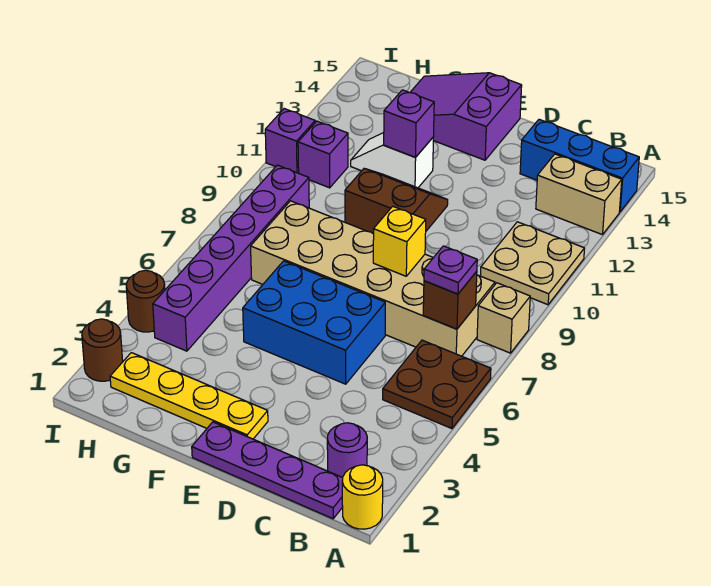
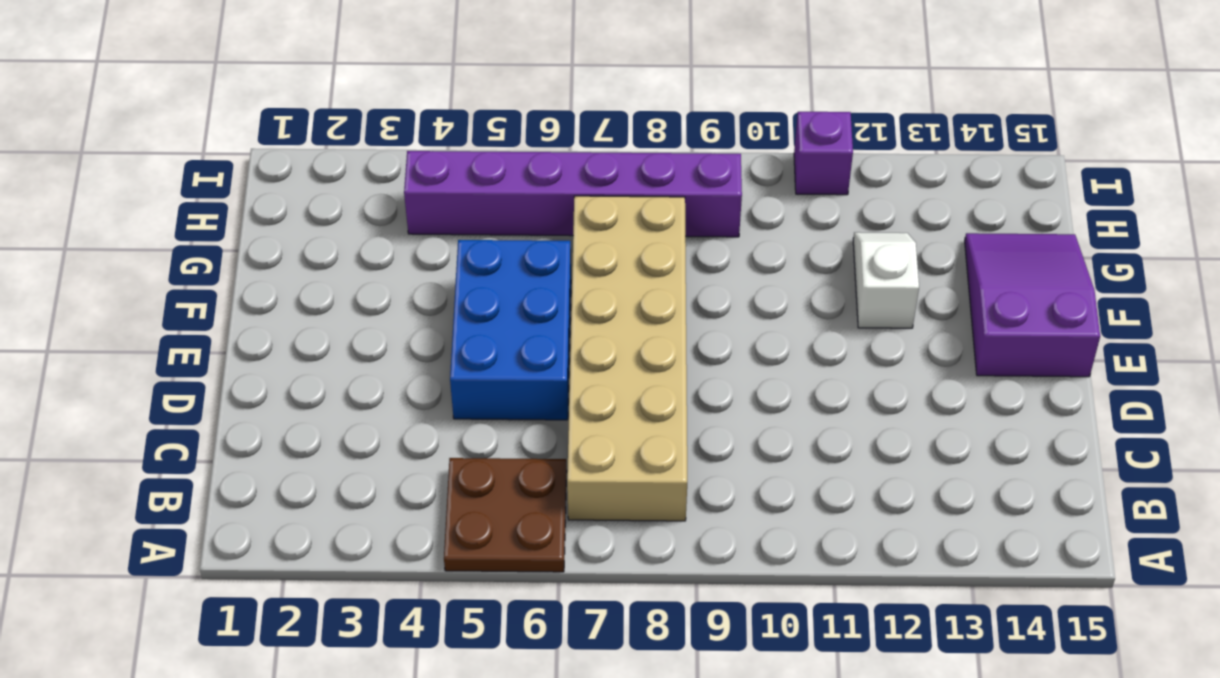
none -> yellow round brick A1 level 1
none -> tan brick A8 level 1
none -> tan plate A10:B11 level 1

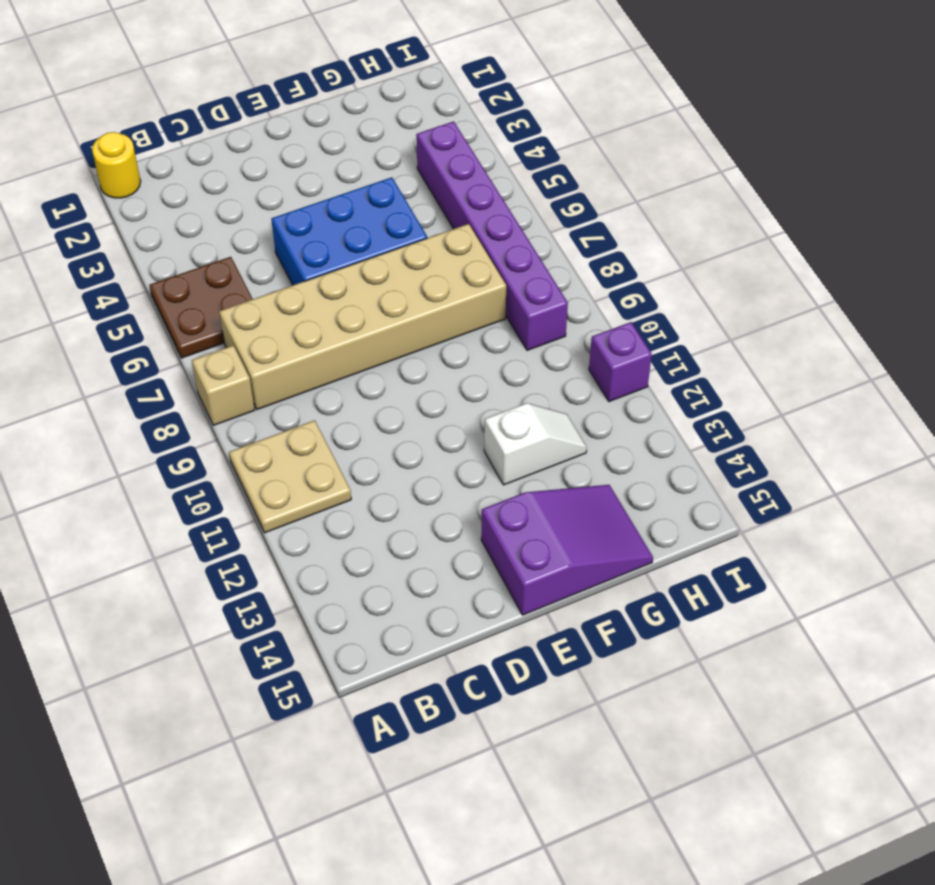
none -> tan brick A13:B13 level 1
none -> blue brick A14:C14 level 1
none -> purple plate B1:E1 level 1

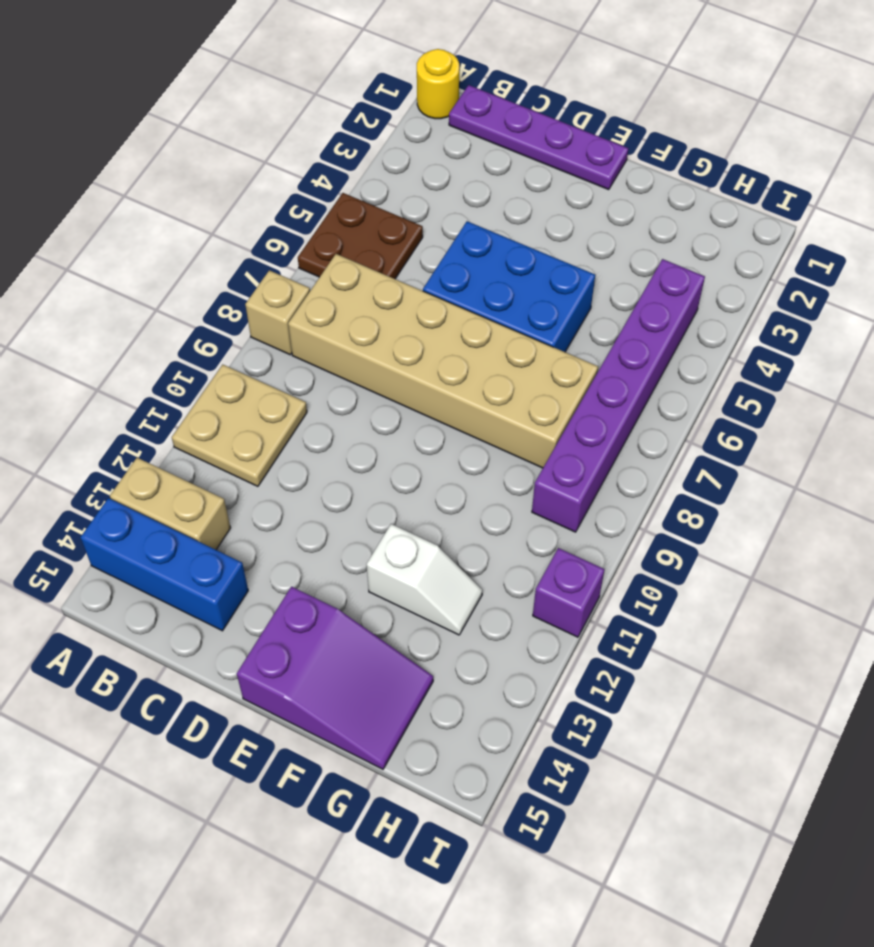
none -> purple round brick B2 level 1
none -> yellow plate E2:H2 level 1
none -> brown slope E10:F11 level 1 top 10

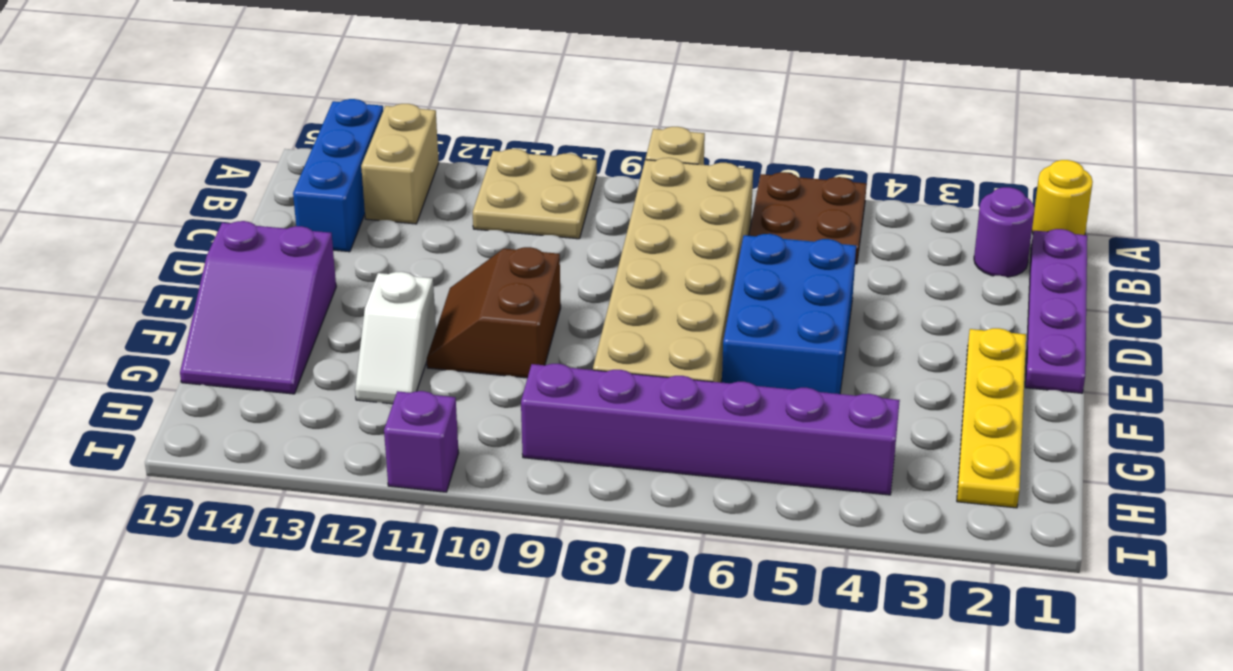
none -> purple brick H11 level 1
none -> brown round brick I2 level 1
none -> brown round brick I4 level 1

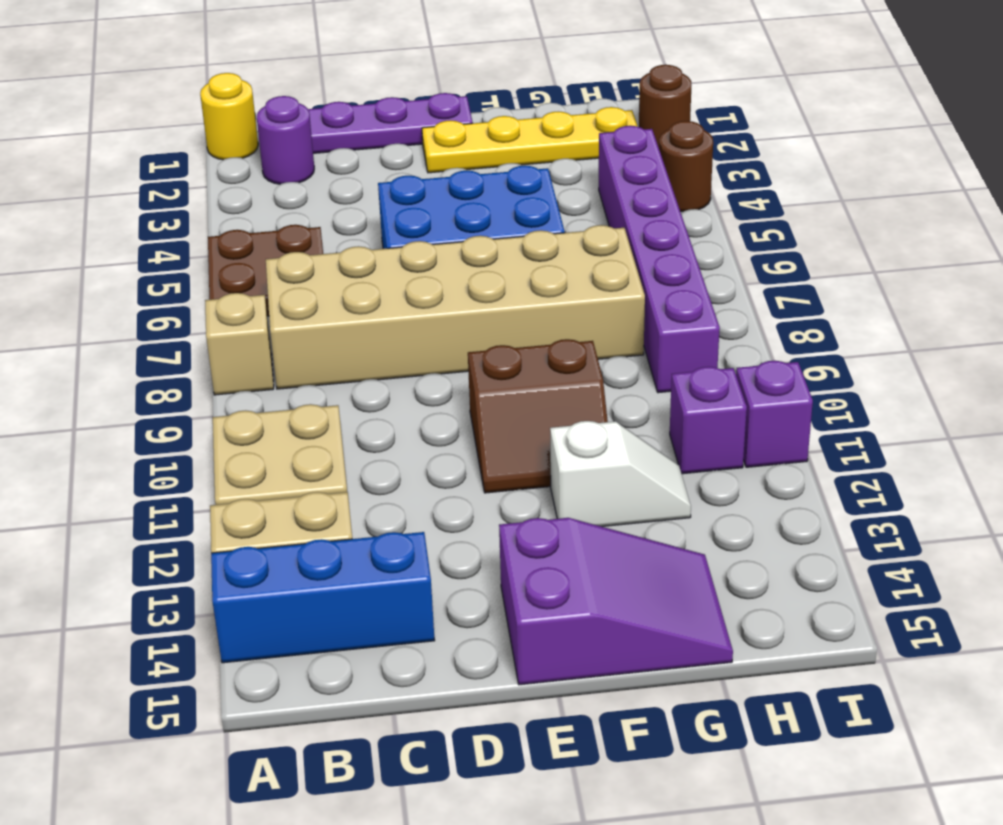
none -> brown brick B7 level 2
none -> yellow brick D8 level 2
none -> purple brick F12 level 2

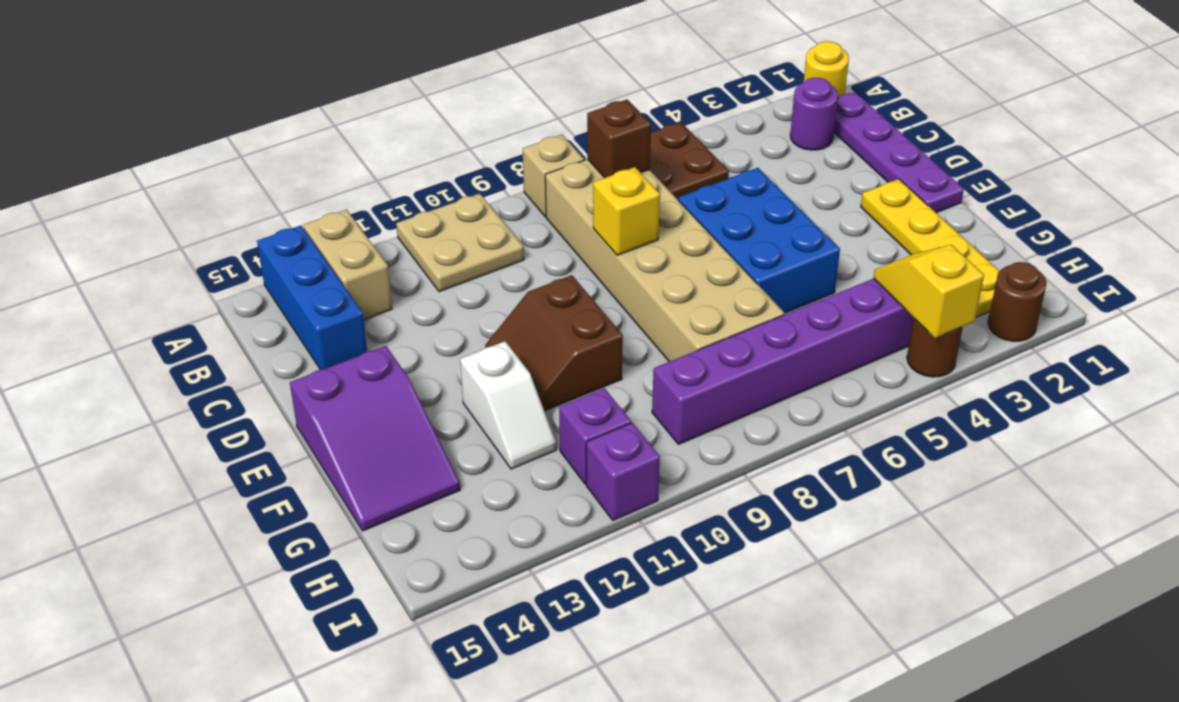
yellow slope H4:I4 level 2 top I -> none
none -> purple brick F12 level 2
none -> purple plate B7 level 3

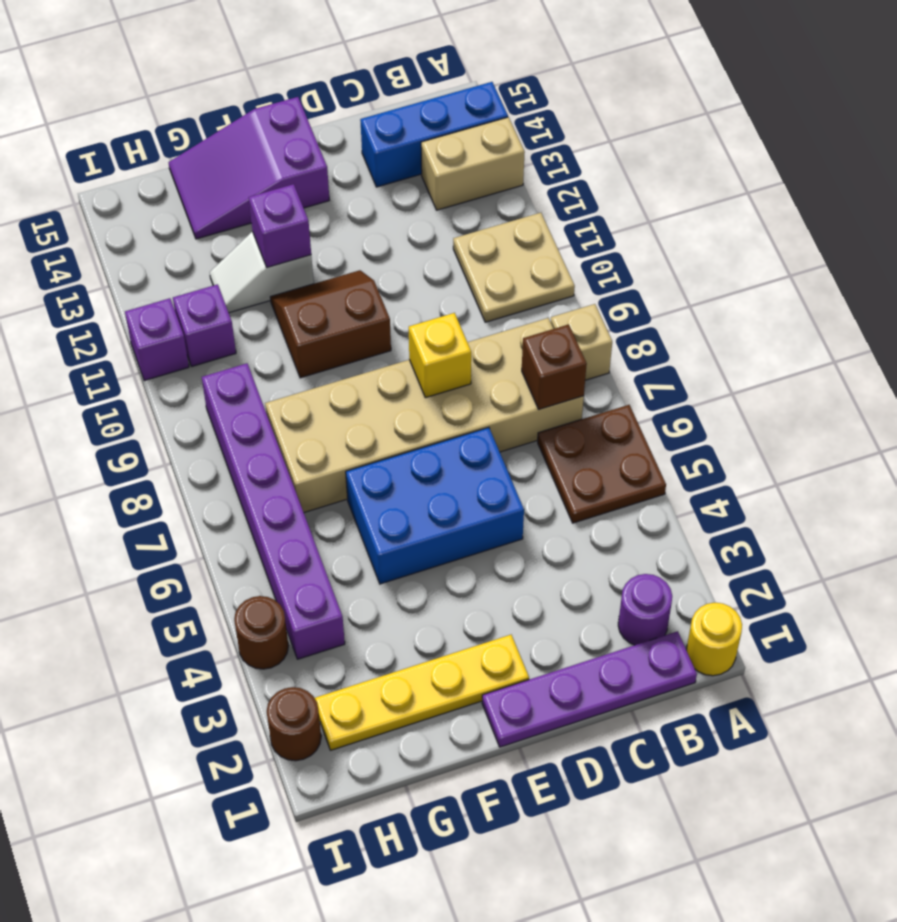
none -> purple plate B7 level 3

